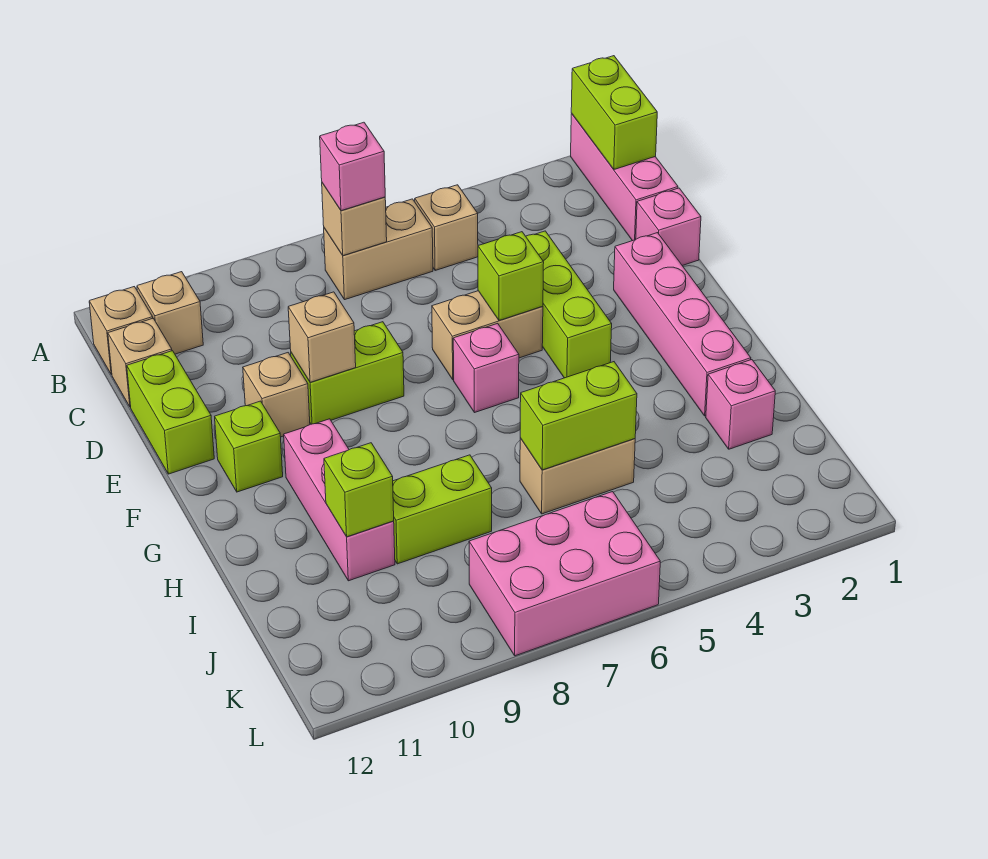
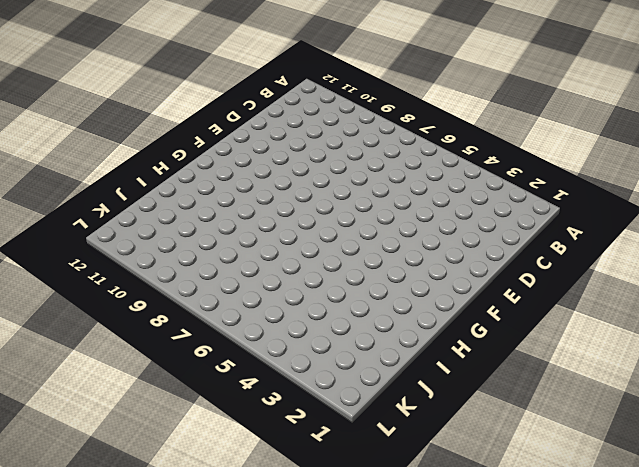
none -> pink brick A1:C1 level 1
none -> tan brick B5 level 1
none -> tan brick B6:B7 level 1

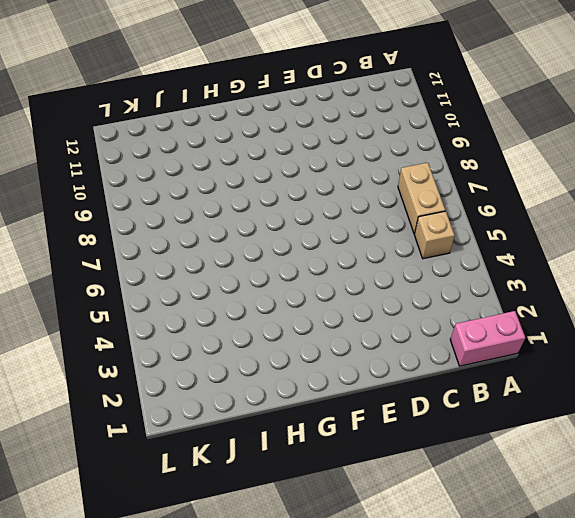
pink brick A1:B1 level 1 -> pink brick A1:C1 level 1
none -> tan brick B11 level 1
none -> tan brick B12 level 1
none -> tan brick C12 level 1

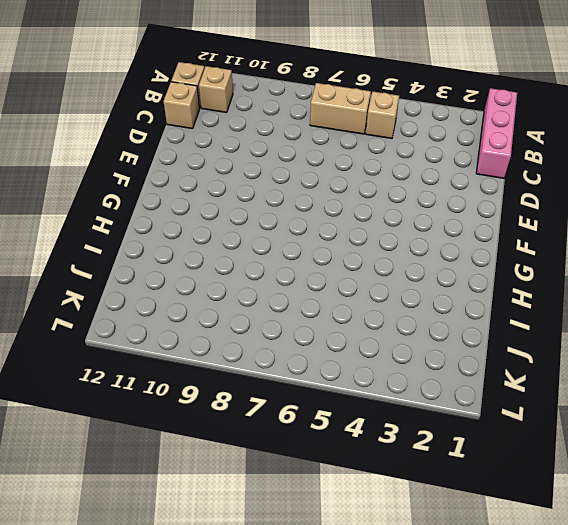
none -> pink brick D1 level 1
none -> lime brick D4:F4 level 1
none -> lime brick D12:E12 level 1

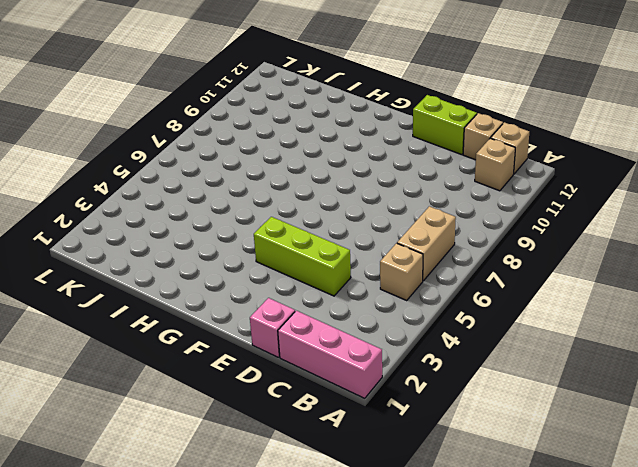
none -> pink brick E2:H2 level 1
none -> tan brick E5:E6 level 1
none -> lime brick E8:E9 level 1

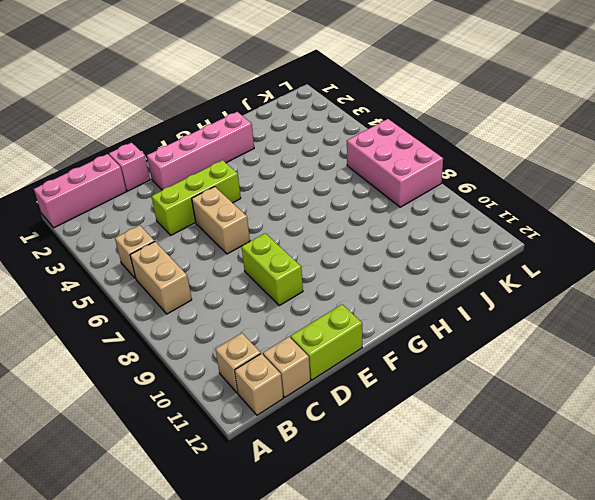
none -> tan brick E10 level 1
none -> pink brick F6 level 1
none -> lime brick F11 level 1

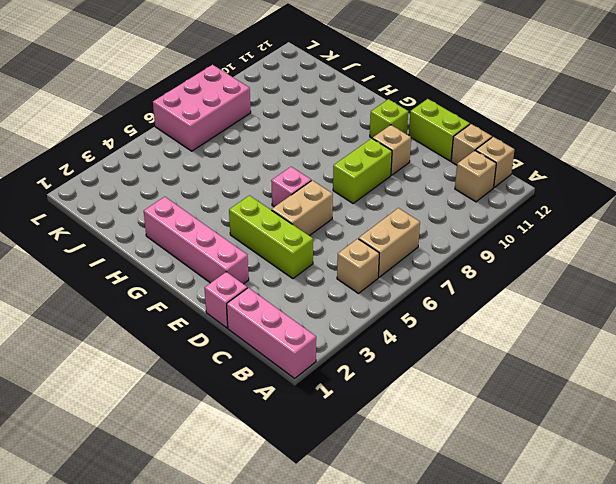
none -> pink brick G10:I10 level 1
none -> pink brick I2 level 1
none -> tan brick I5:I6 level 1

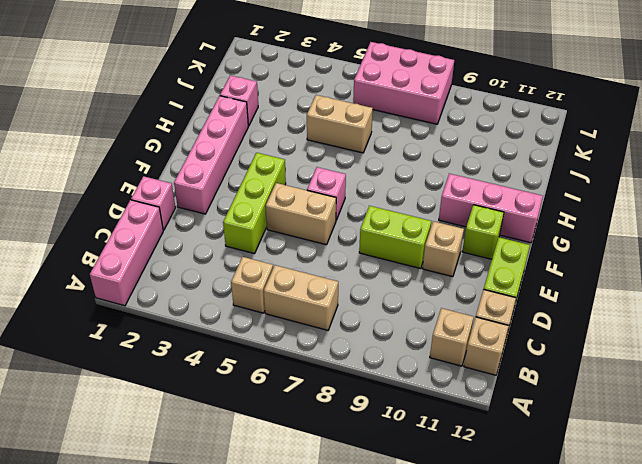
pink brick G10:G12 level 1 -> pink brick G10:I10 level 1
none -> lime brick I8:I9 level 1
none -> lime brick A1:B1 level 2
none -> tan brick B7 level 2

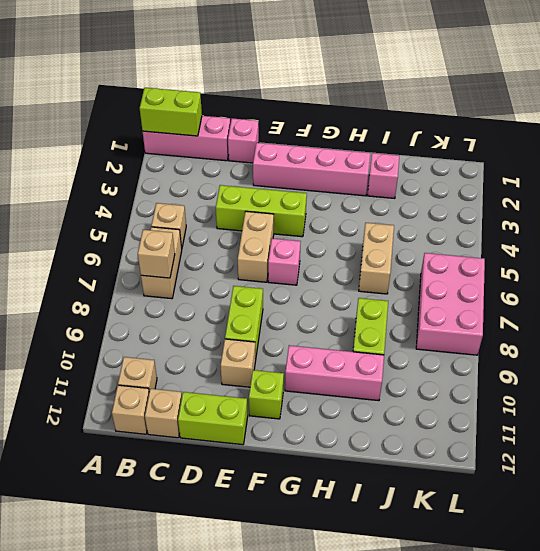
none -> lime brick E5 level 2
none -> tan brick E9 level 2
none -> lime brick I5:I6 level 2

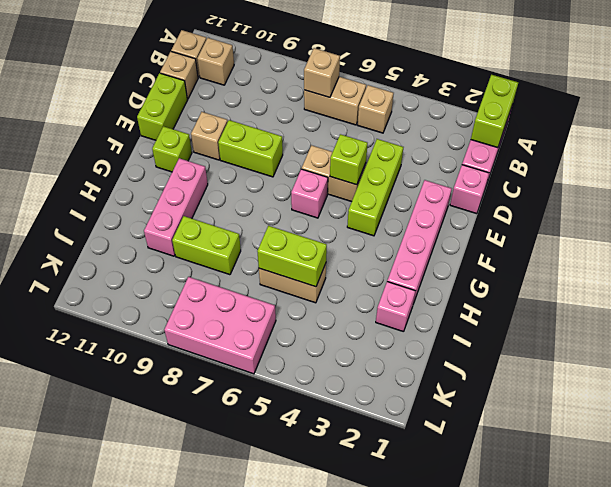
none -> tan brick E9 level 2
none -> lime brick I10 level 2
none -> pink brick B7 level 3

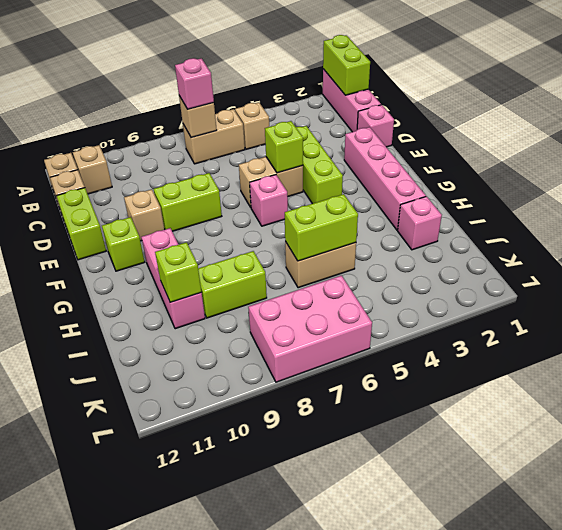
none -> tan brick E9 level 2

